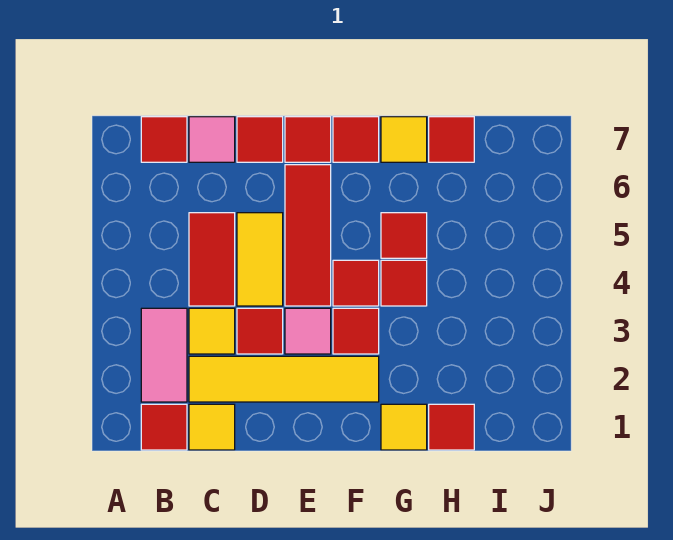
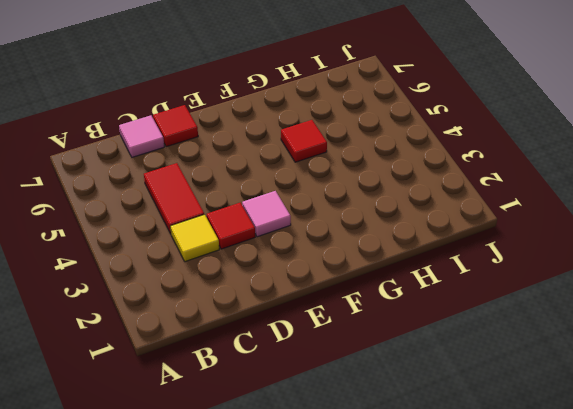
none -> red tile B1 level 1
none -> pink tile B2:B3 level 1
none -> red tile B7 level 1

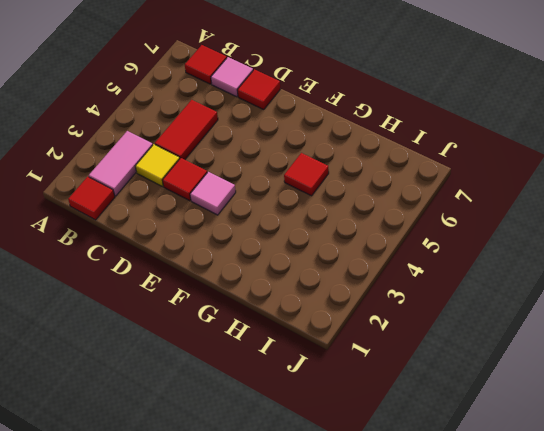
none -> yellow tile C1 level 1
none -> yellow tile C2:F2 level 1
none -> yellow tile D4:D5 level 1

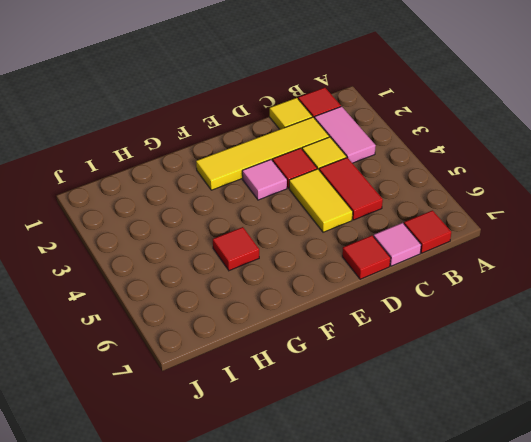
none -> red tile E4:E6 level 1
none -> red tile E7 level 1
none -> red tile F3 level 1

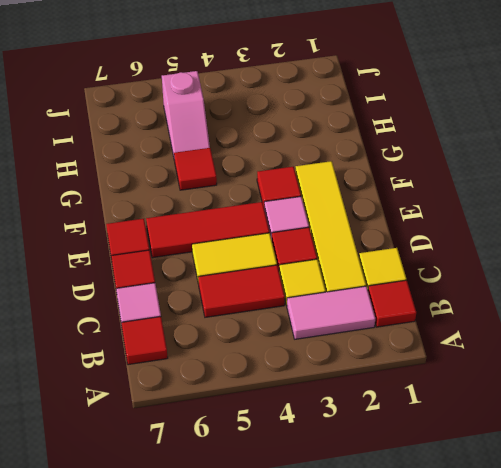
pink slope H5:I5 level 1 top I -> none
none -> red tile F4 level 1
none -> red tile F7 level 1
none -> yellow tile G1 level 1

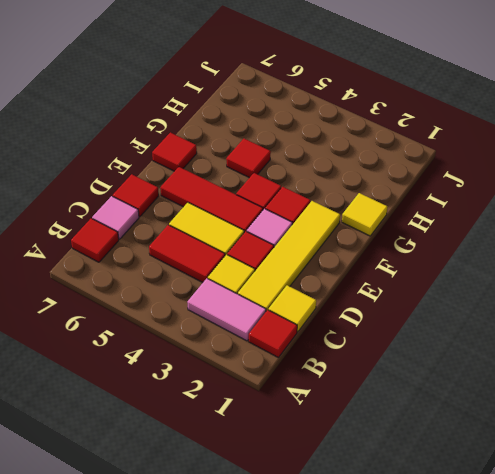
none -> red tile E7 level 1
none -> red tile G4 level 1
none -> yellow tile G7 level 1

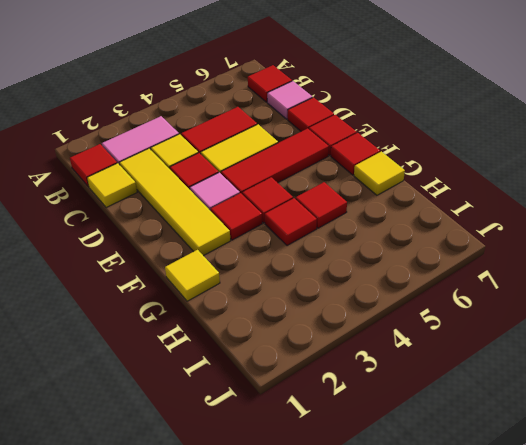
none -> red tile H1 level 1
none -> red tile H7 level 1

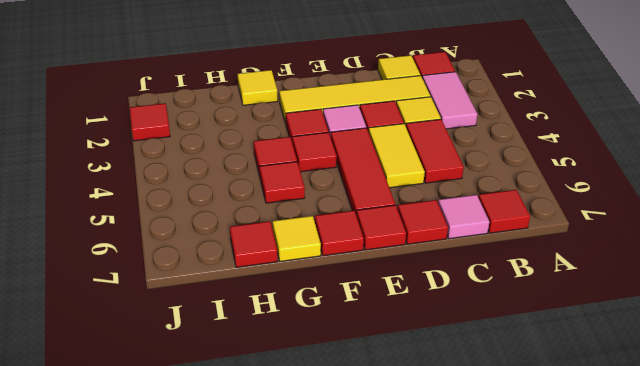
red tile J2 level 1 -> red tile H1 level 1

